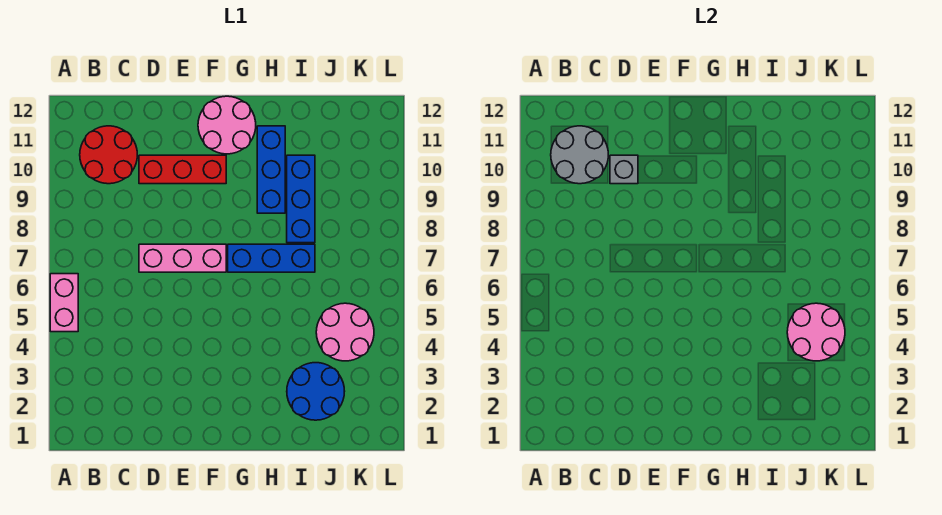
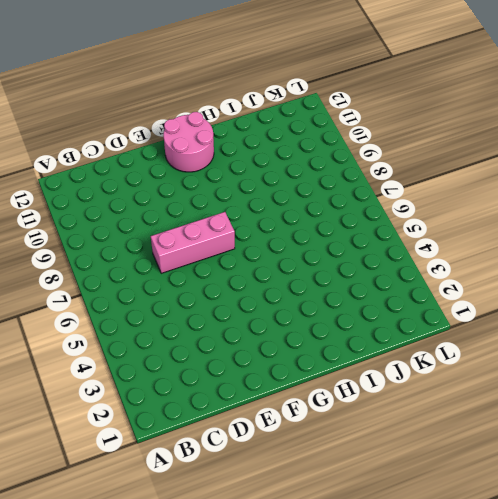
none -> pink brick A5:A6 level 1
none -> red round brick B10:C11 level 1
none -> red brick D10:F10 level 1

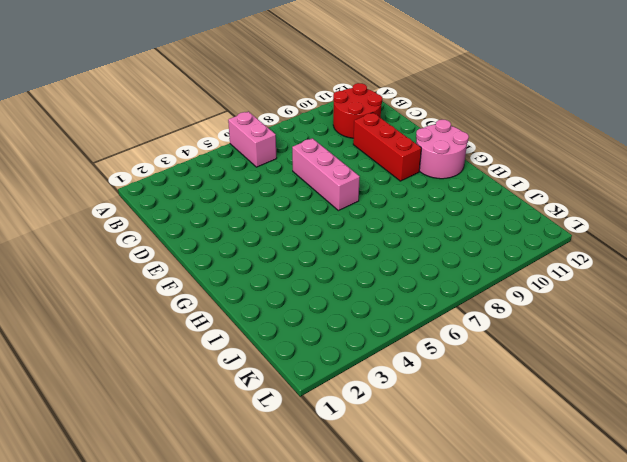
pink brick A6:B6 level 1 -> pink brick A5:A6 level 1
none -> blue brick G7:I7 level 1
none -> blue brick H9:H11 level 1
none -> blue round brick I2:J3 level 1

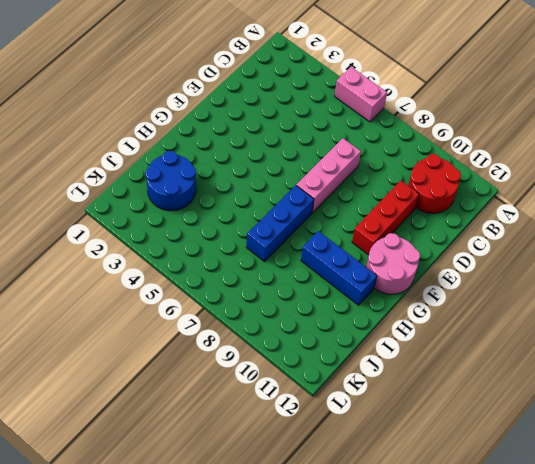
none -> blue brick I8:I10 level 1
none -> pink round brick J4:K5 level 1
none -> grey round brick B10:C11 level 2

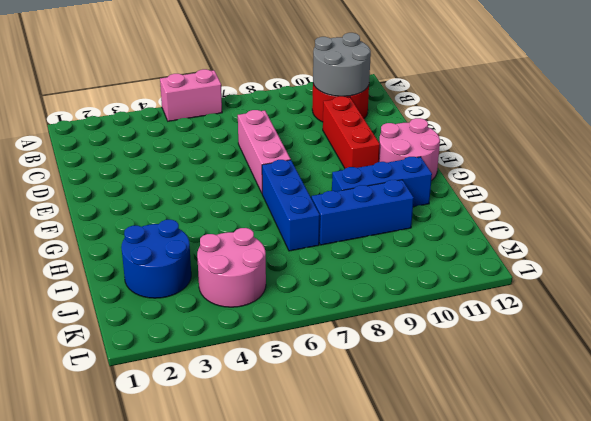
none -> grey brick D10 level 2
none -> pink round brick J4:K5 level 2

